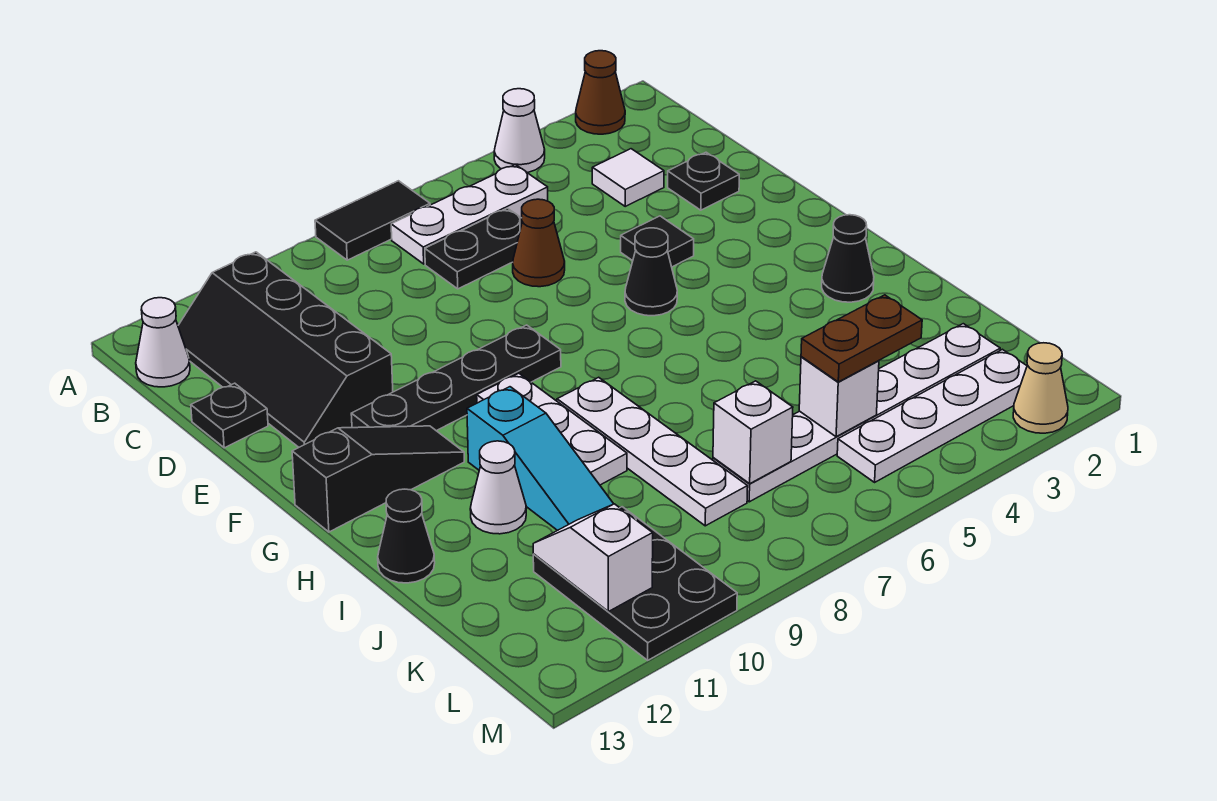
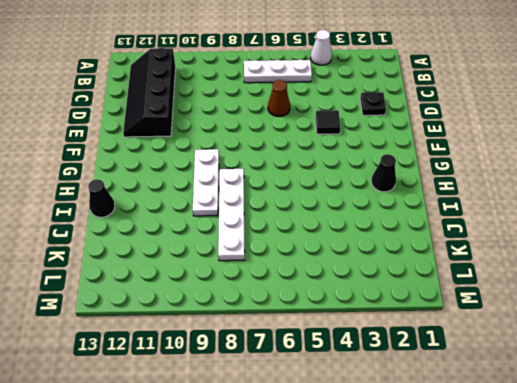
none -> brown cone A2 level 1
none -> black tile A7:A8 level 1
none -> white cone B13 level 1

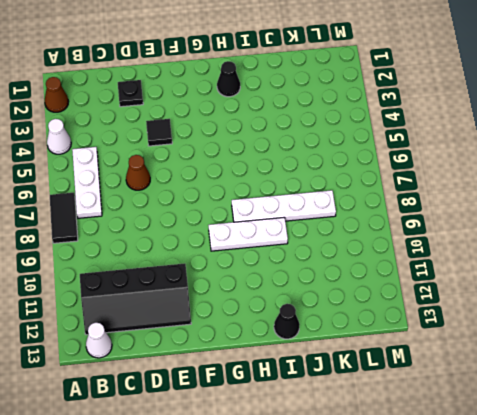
none -> white tile C3 level 1
none -> black plate C6:C7 level 1
none -> black plate D13 level 1

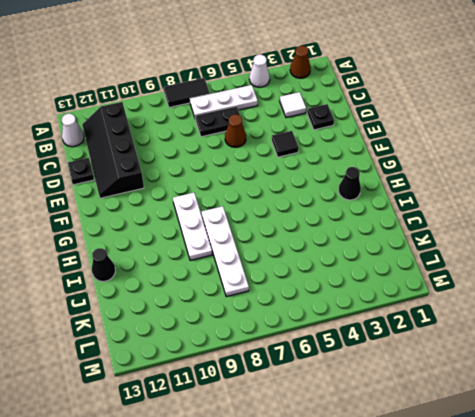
none -> black cone F5 level 1
none -> black plate F8:F11 level 1
none -> black slope G11:G13 level 1 top 13

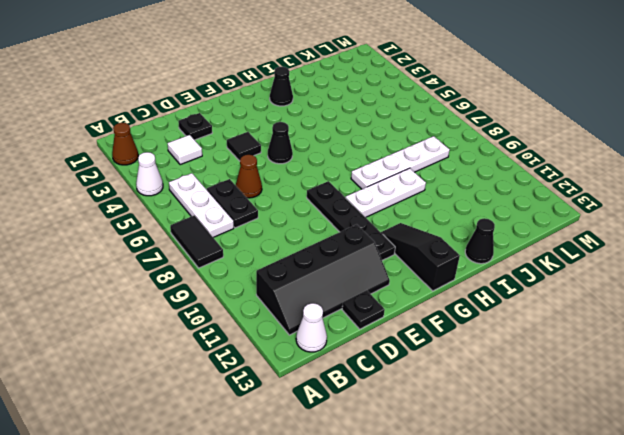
none -> cyan slope H10:J10 level 1 top H
none -> white cone I11 level 1
none -> white plate K2:K7 level 1

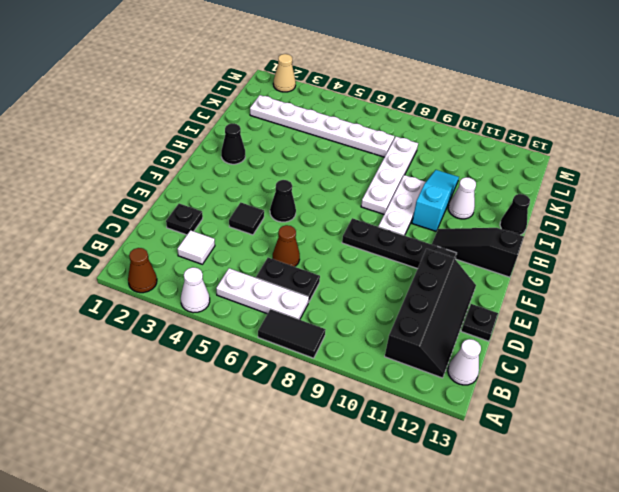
none -> black plate K10:M11 level 1
none -> white plate L2:L5 level 1
none -> white brick K5 level 2

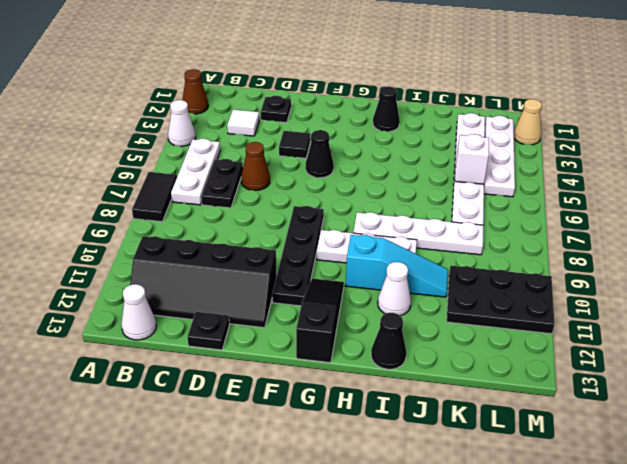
none -> white brick K7 level 2
none -> white slope K11:L11 level 2 top L
none -> brown plate K4:K5 level 3

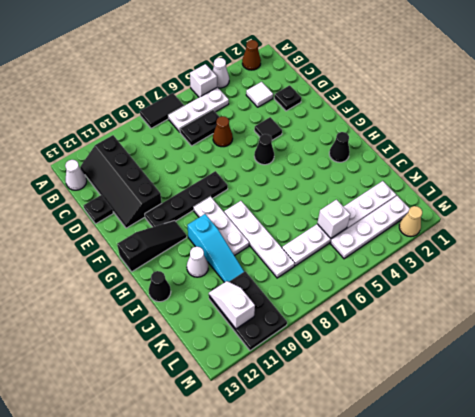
white brick A5 level 1 -> white brick K7 level 2
none -> brown plate K4:K5 level 3

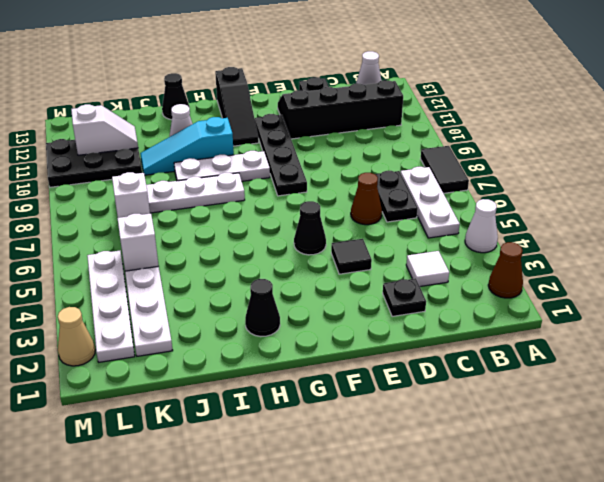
none -> brown plate K4:K5 level 3

